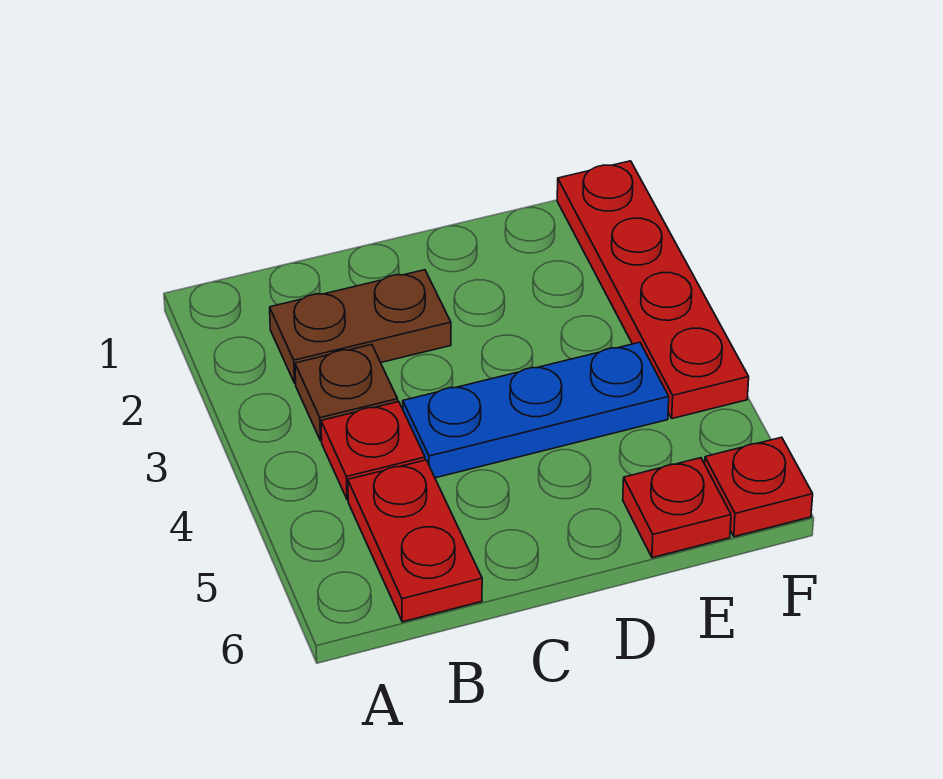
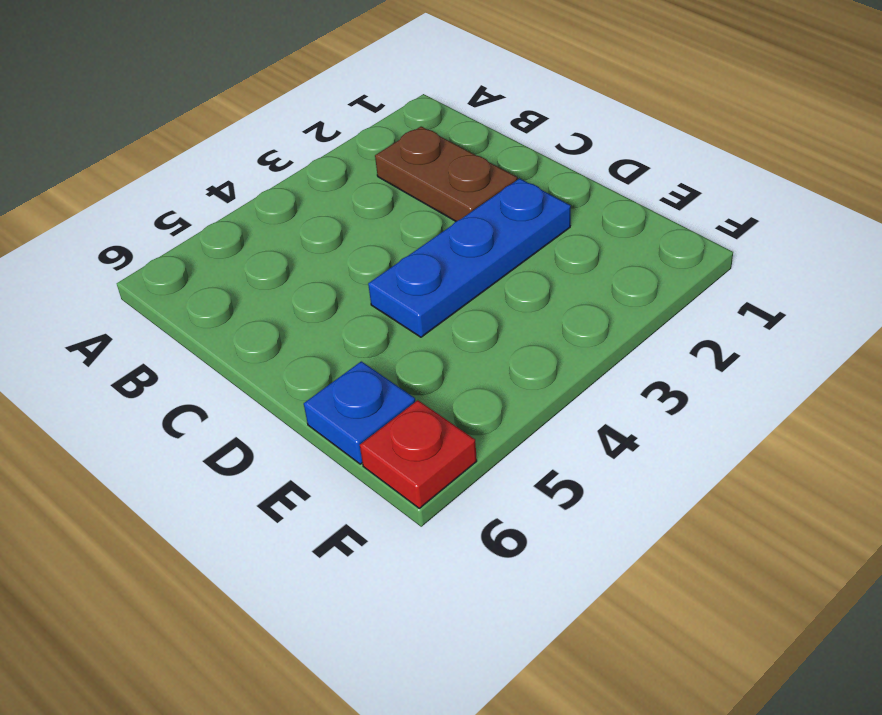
blue plate D2:D4 level 1 -> blue plate C4:E4 level 1
blue plate E6 level 1 -> red plate E6 level 1
none -> brown plate B3 level 1
none -> red plate B4 level 1

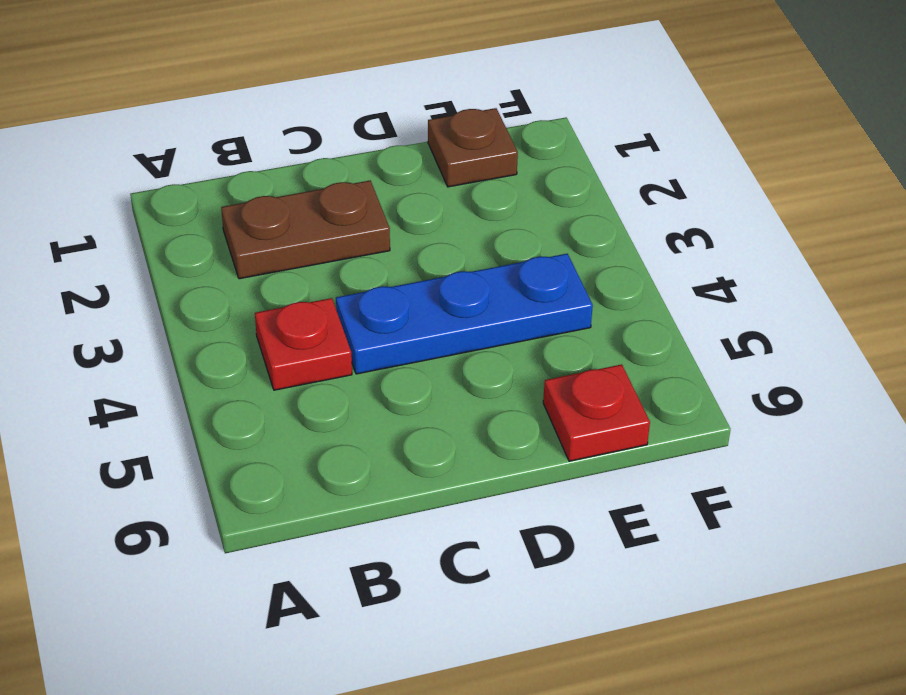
brown plate E1 level 1 -> brown plate B3 level 1
none -> red plate B5:B6 level 1
none -> red plate F1:F4 level 1

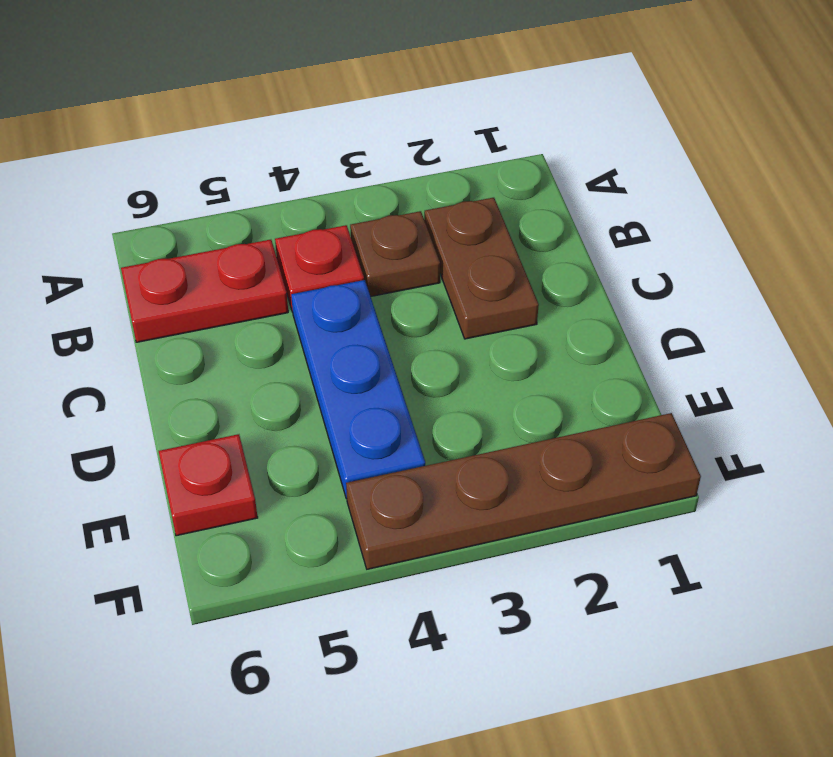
brown plate F1:F4 level 1 -> red plate F1:F4 level 1
none -> red plate F6 level 1

